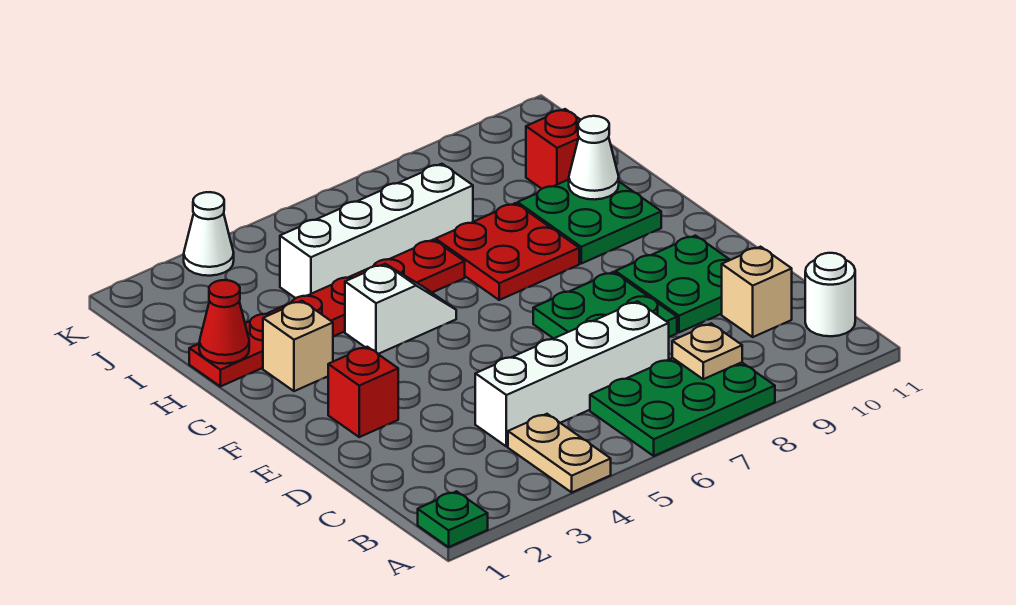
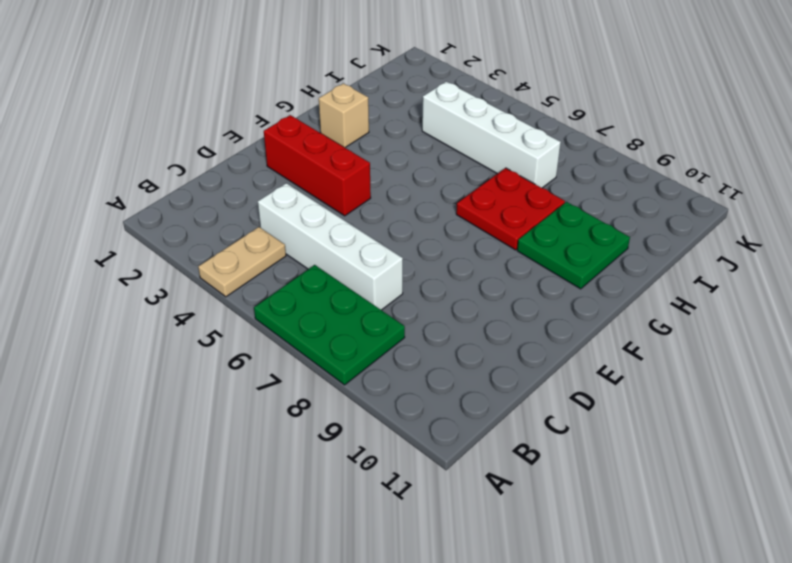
red brick E2:E4 level 1 -> red brick E2 level 1
none -> green plate A1 level 1
none -> white round brick B11 level 1
none -> tan brick C10 level 1

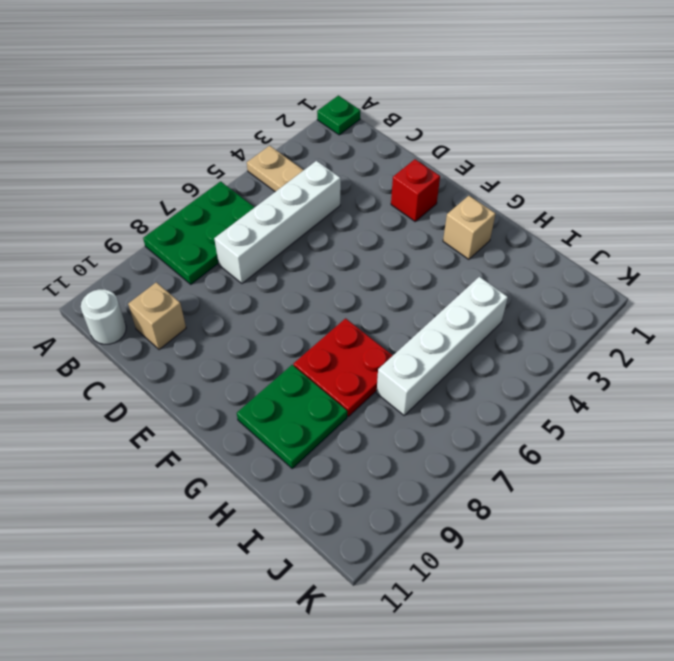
none -> green plate D7:E8 level 1
none -> green plate D9:E10 level 1
none -> white slope G4:G5 level 1 top 4

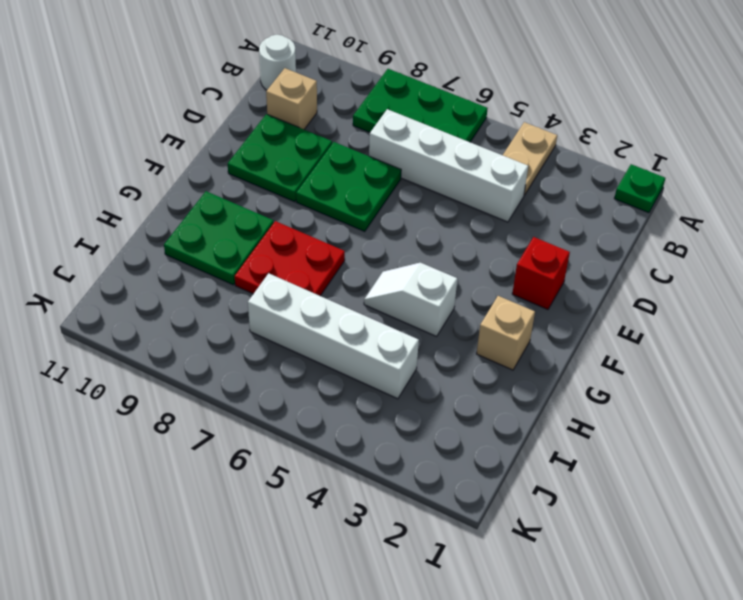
none -> red plate H1:H6 level 1
none -> red brick I10 level 1
none -> white cone K3 level 1

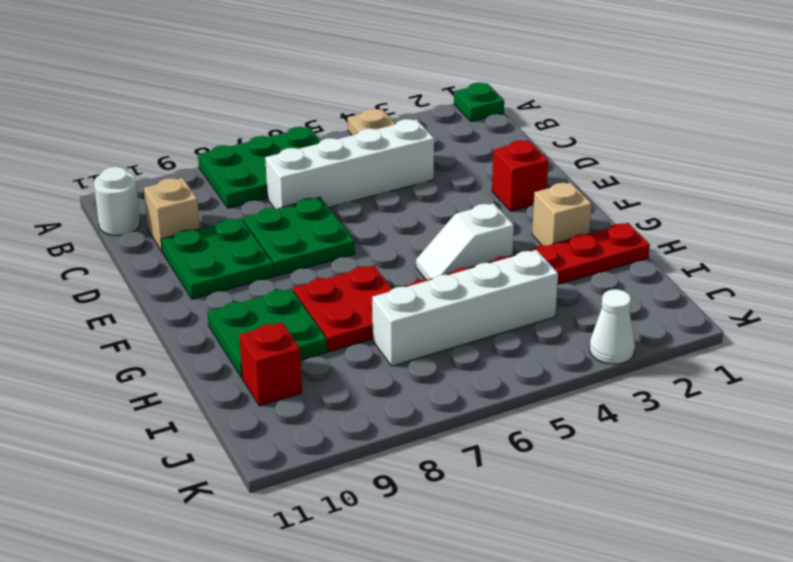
none -> tan plate B8 level 2
none -> red cone H1 level 2
none -> white cone H10 level 2

